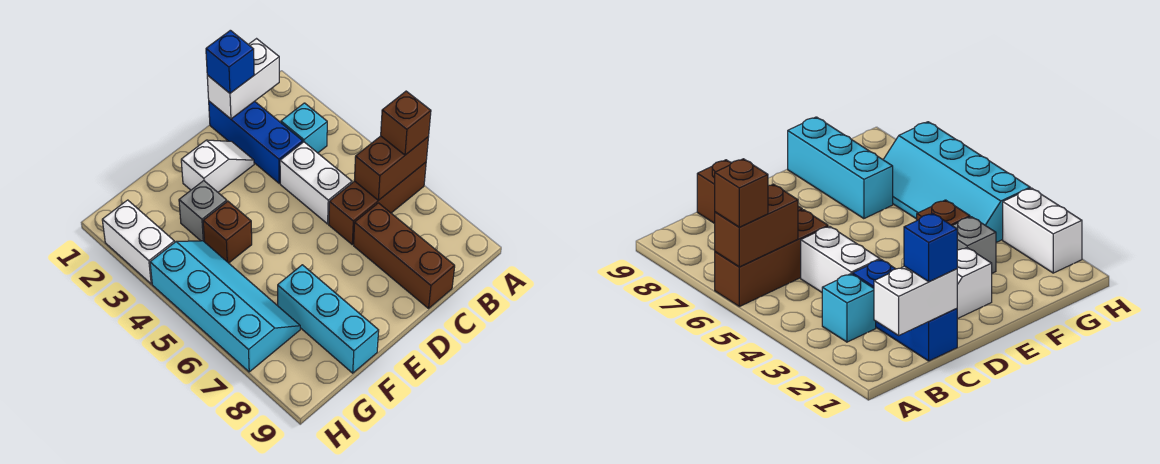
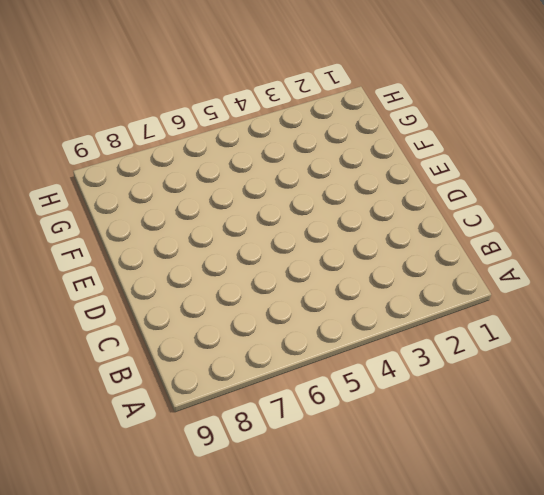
none -> brown brick A6:C6 level 1
none -> cyan brick B3 level 1
none -> blue brick C1:C3 level 1

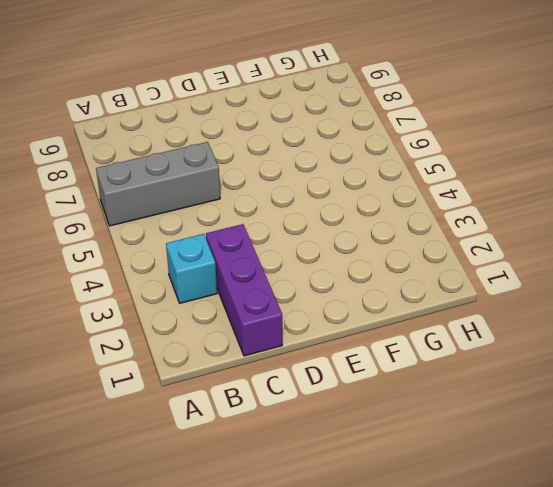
grey brick A6:C6 level 1 -> brown brick A6:C6 level 1
purple brick C1:C3 level 1 -> blue brick C1:C3 level 1
none -> white brick C4:C5 level 1
none -> brown brick C7:C9 level 1
none -> white slope D2:E2 level 1 top E

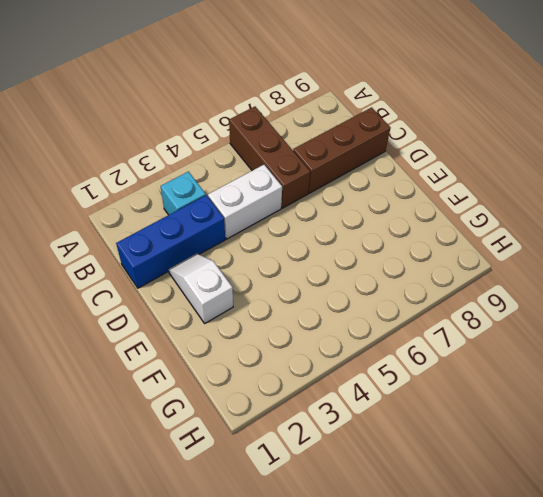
none -> grey brick F3 level 1
none -> brown brick F4 level 1
none -> cyan brick F7:F9 level 1

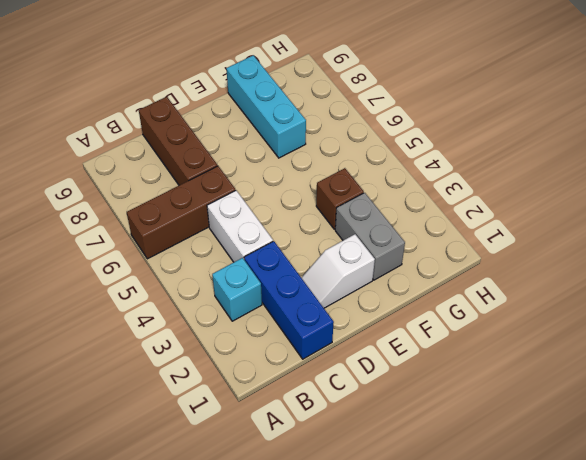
grey brick F2:F3 level 1 -> grey brick F3 level 1
none -> cyan slope G4:H7 level 1 top H
none -> white brick H2:H3 level 1
none -> brown brick A6:B6 level 2

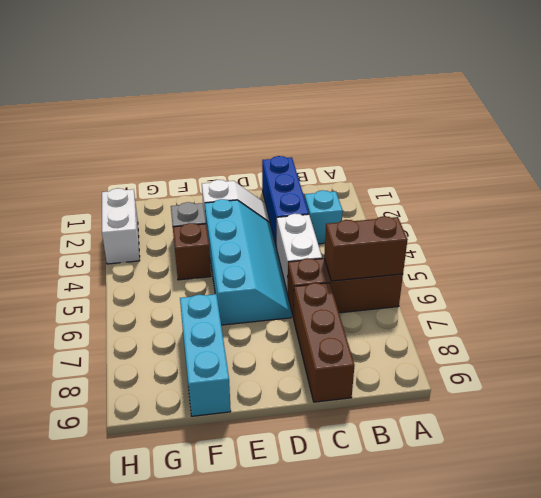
cyan slope D3:E6 level 1 top E -> cyan slope G4:H7 level 1 top H
none -> white brick B1:C1 level 2
none -> brown brick A6 level 3
none -> blue brick C1 level 3

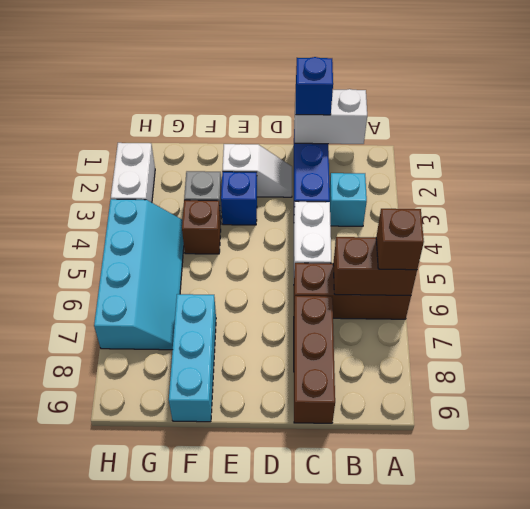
blue brick E3 level 1 -> none

